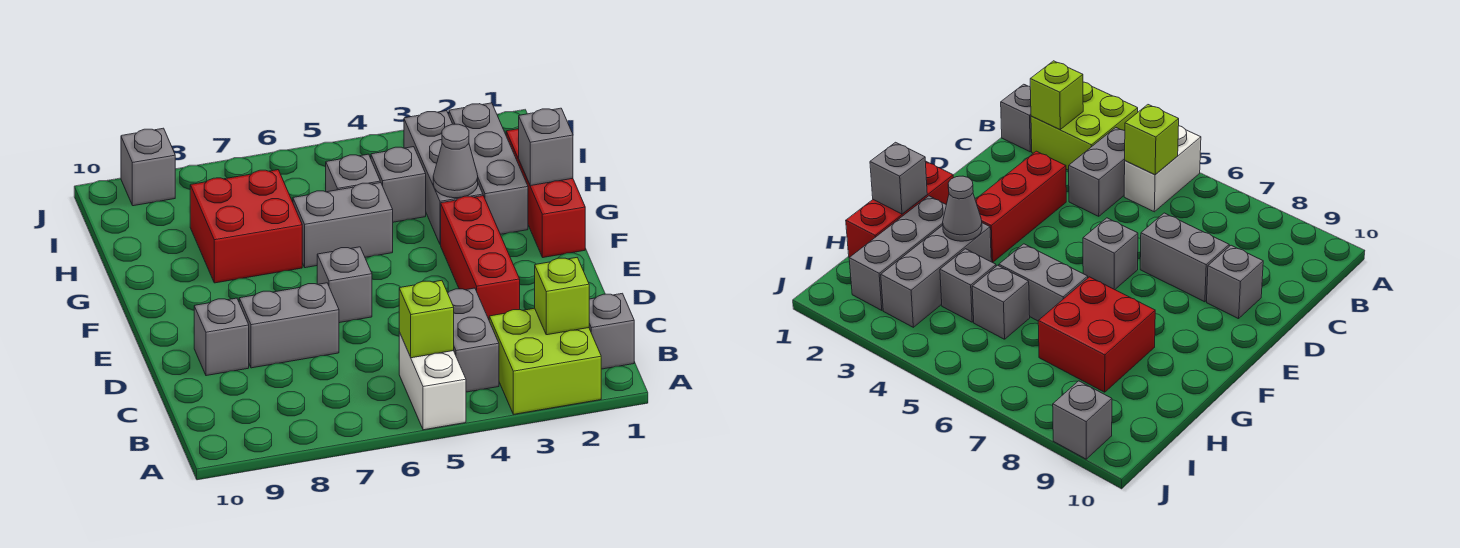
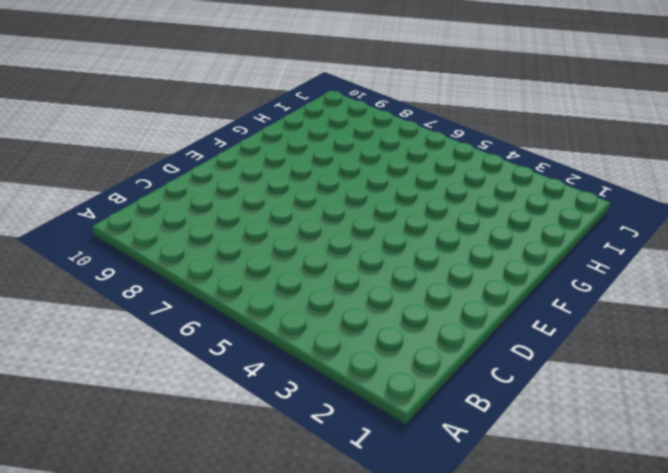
none -> lime brick A2:B3 level 1
none -> white brick A5:B5 level 1
none -> grey brick B1 level 1

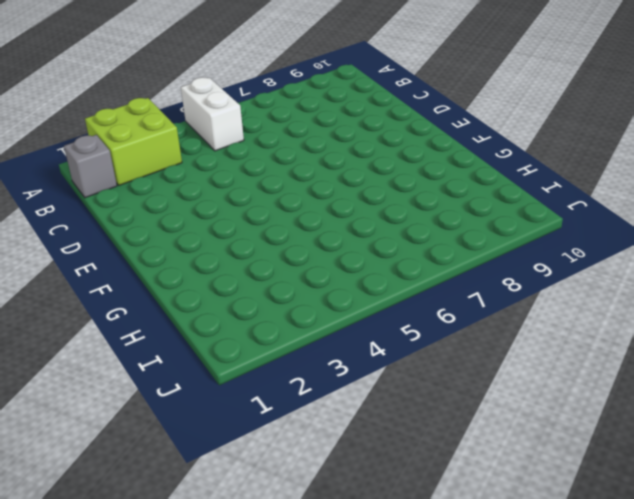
none -> grey brick B4:C4 level 1
none -> red brick D3:F3 level 1
none -> grey brick D7:D8 level 1

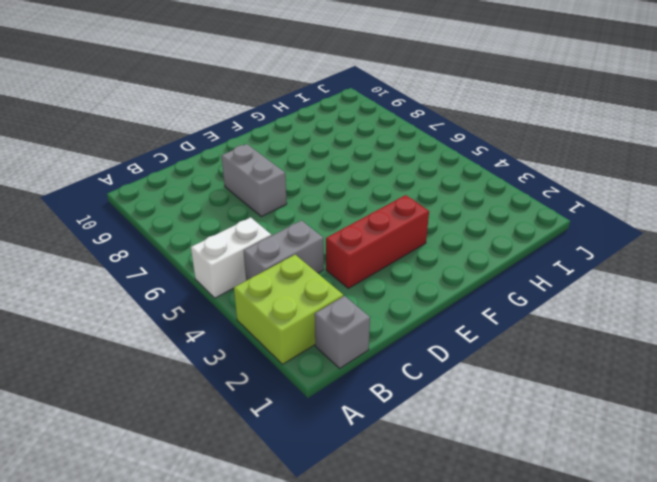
none -> grey brick D9 level 1
none -> grey brick E6 level 1
none -> red brick F1:H1 level 1

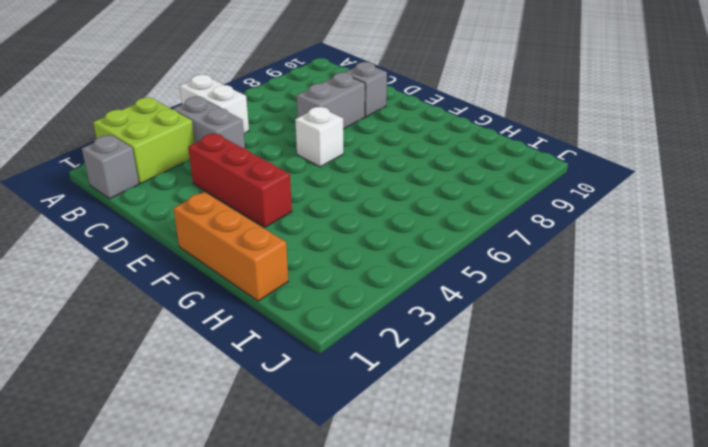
white brick E6 level 1 -> grey brick E6 level 1
orange brick F1:H1 level 1 -> red brick F1:H1 level 1
none -> grey brick G2:I2 level 1
none -> grey brick G3:I3 level 1
none -> grey brick G5:G6 level 1

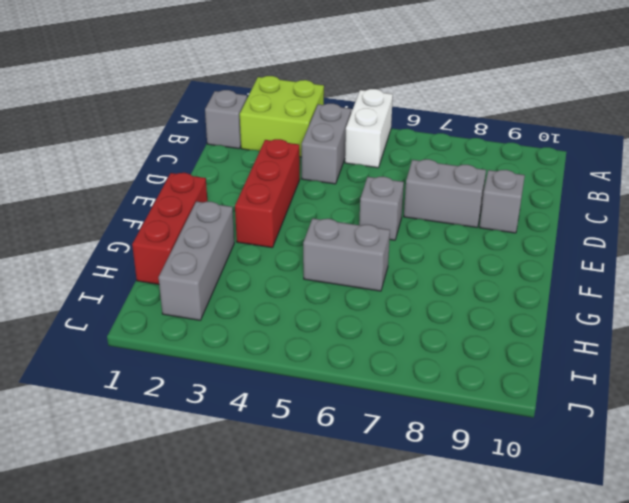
none -> grey brick G3:I3 level 1
none -> red brick G7:H8 level 1
none -> grey brick H4 level 1

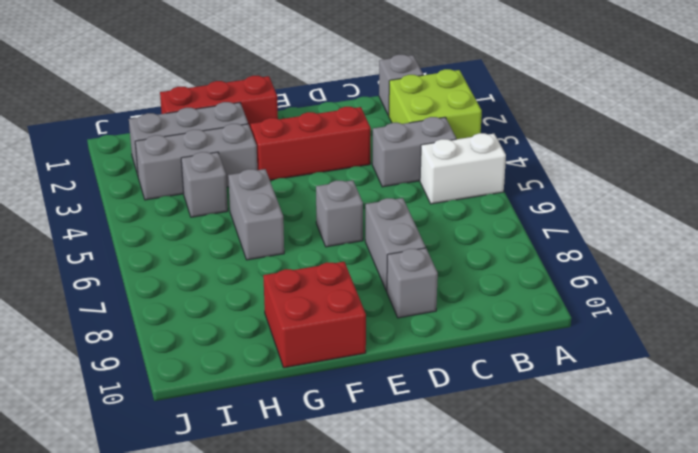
red brick F9:G10 level 1 -> red brick G7:H8 level 1
none -> grey brick H5 level 1
none -> grey brick J9 level 1
none -> lime brick B2 level 2

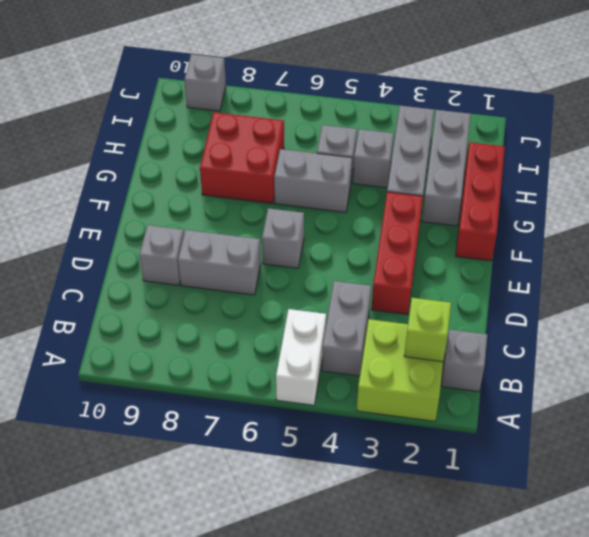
none -> lime brick B5 level 2
none -> grey brick G1 level 2
none -> grey cone G3 level 2

